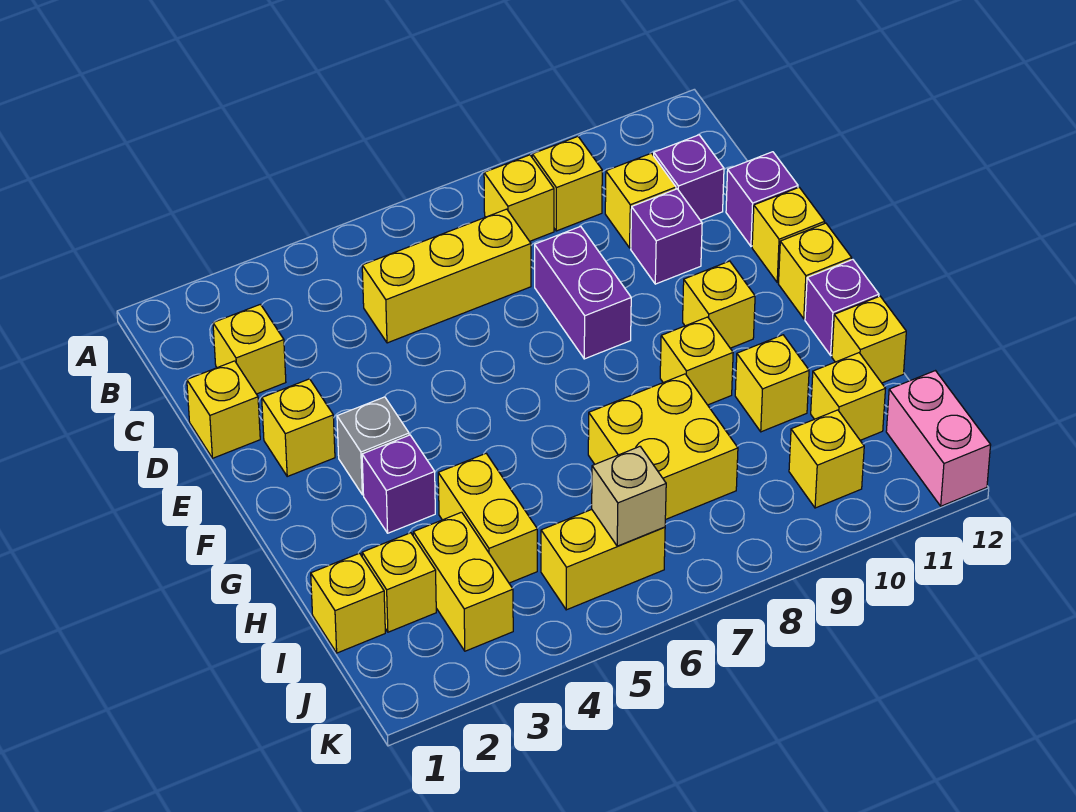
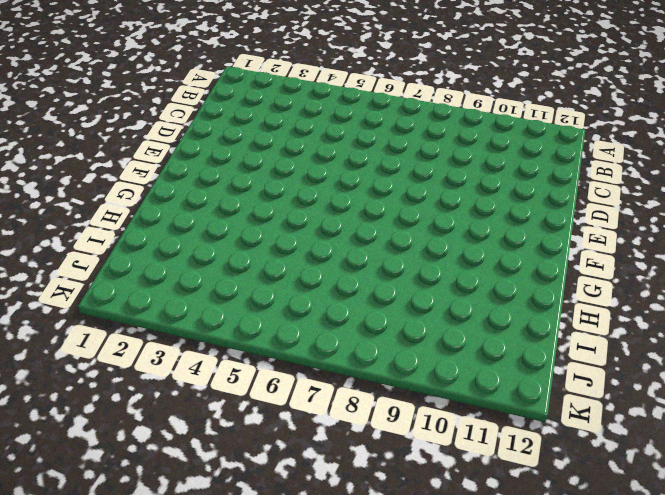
none -> yellow brick B8 level 1
none -> yellow brick B9 level 1
none -> yellow brick C2 level 1
none -> yellow brick C5:C7 level 1

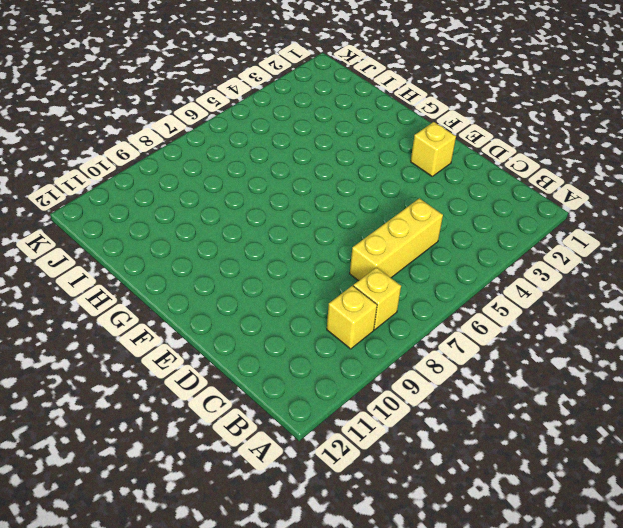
none -> yellow brick C2 level 1
none -> yellow brick C10 level 1
none -> purple brick C11 level 1
none -> yellow brick D1 level 1

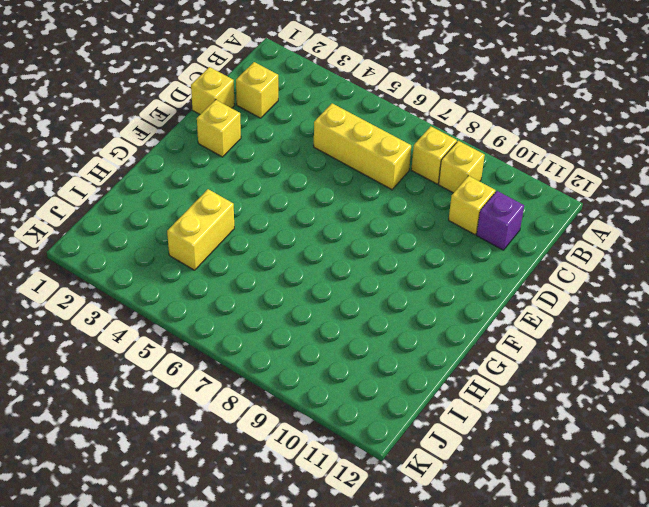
none -> purple brick D8:E8 level 1
none -> purple brick D10 level 1
none -> purple brick D12 level 1
none -> yellow brick E12 level 1

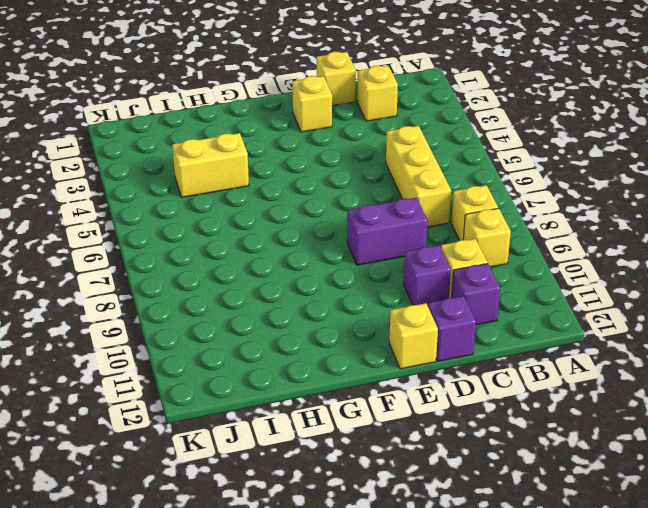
none -> grey brick F3 level 1
none -> yellow brick F10 level 1
none -> yellow brick F12 level 1
none -> purple brick G3 level 1

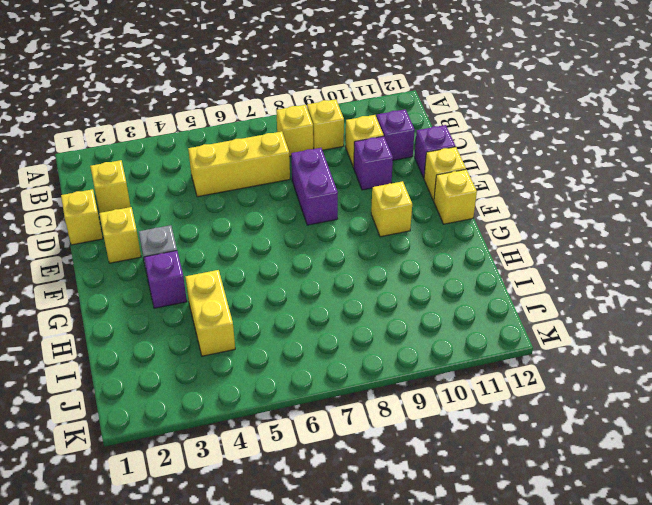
none -> yellow brick G9 level 1
none -> purple brick G12 level 1
none -> yellow brick H7:I8 level 1
none -> yellow brick H10 level 1

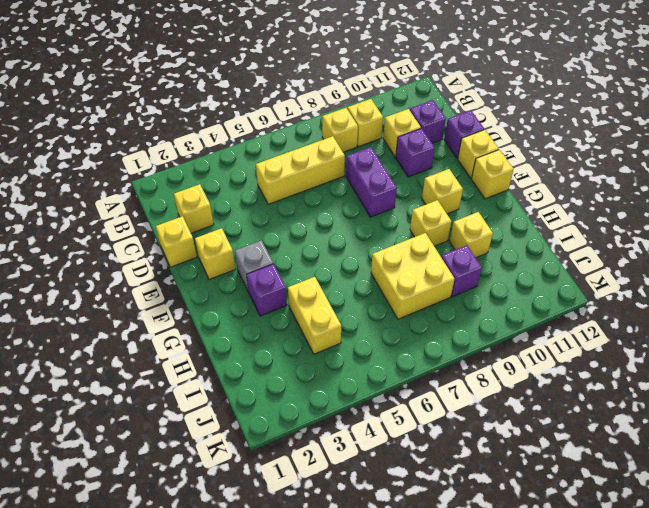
purple brick I9 level 1 -> purple brick G12 level 1
none -> yellow brick H12 level 1
none -> yellow brick I1 level 1
none -> yellow brick I2 level 1
none -> yellow brick I3:J3 level 1

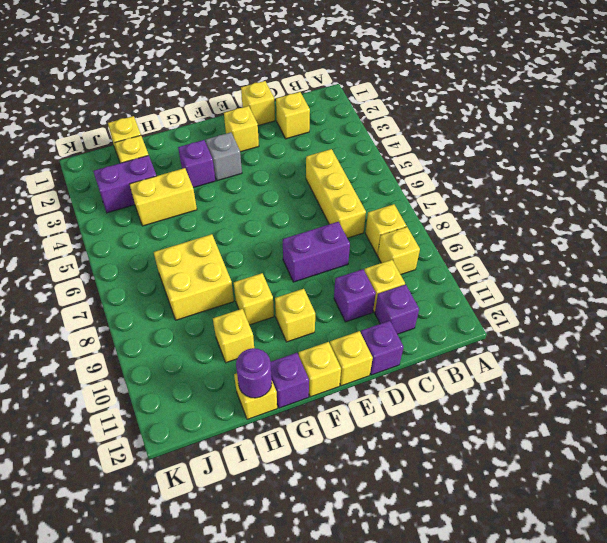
purple round brick H12 level 2 -> none
purple brick I3:J3 level 1 -> yellow brick I3:J3 level 1
none -> yellow brick I11 level 1
none -> yellow brick J5:J6 level 1
none -> yellow brick J10 level 1
none -> pink brick J12:K12 level 1

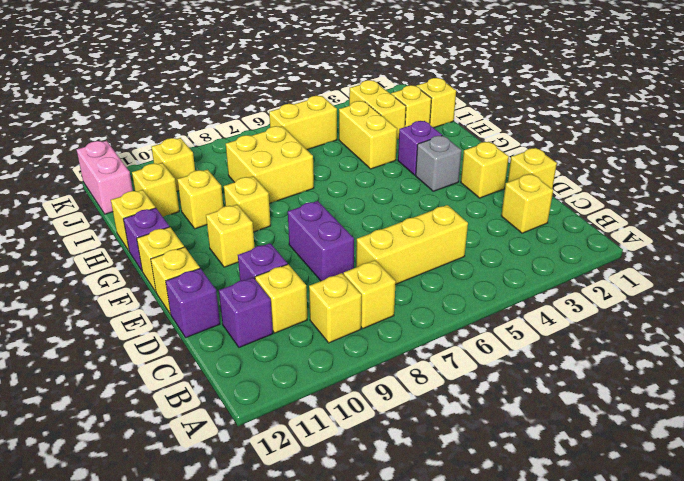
none -> tan brick J6 level 2

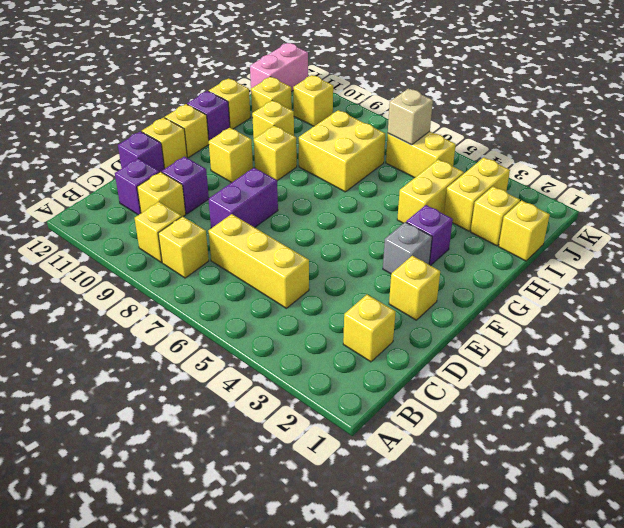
none -> yellow brick D1 level 1

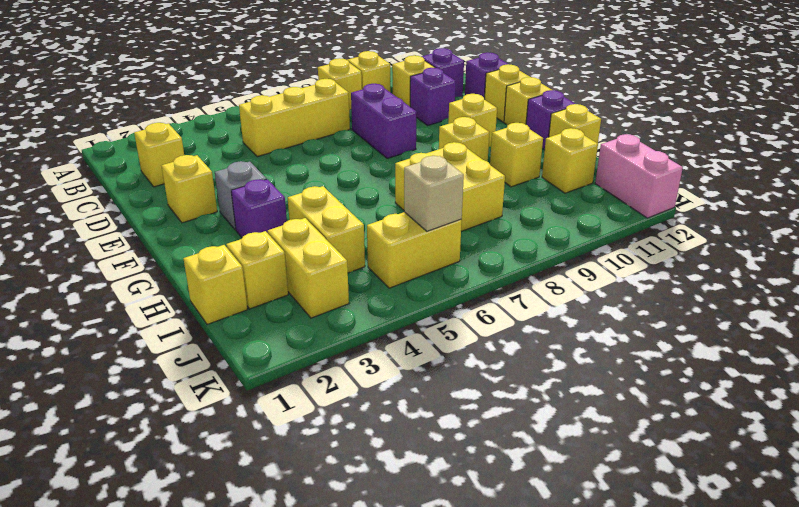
none -> yellow brick D1 level 1
none -> yellow brick J10 level 1

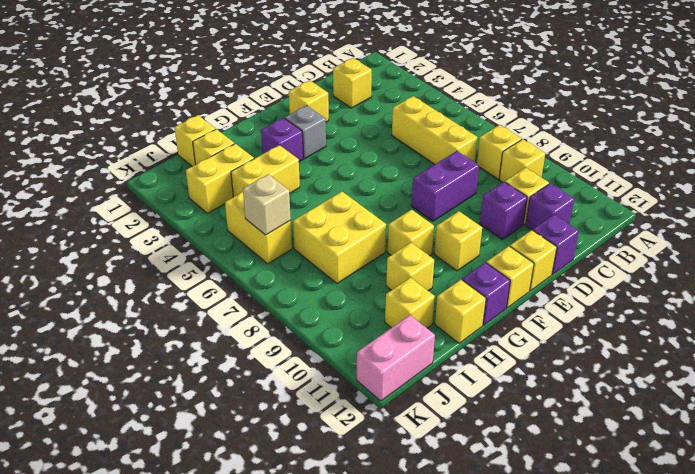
none -> yellow brick D1 level 1
none -> yellow brick J10 level 1

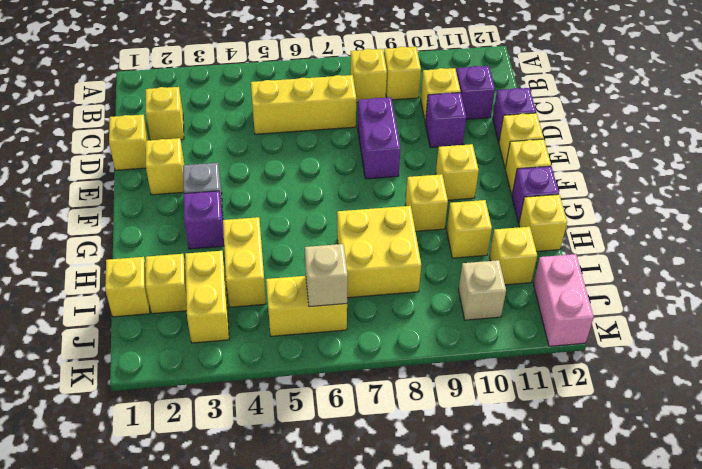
tan brick J10 level 1 -> yellow brick J10 level 1

